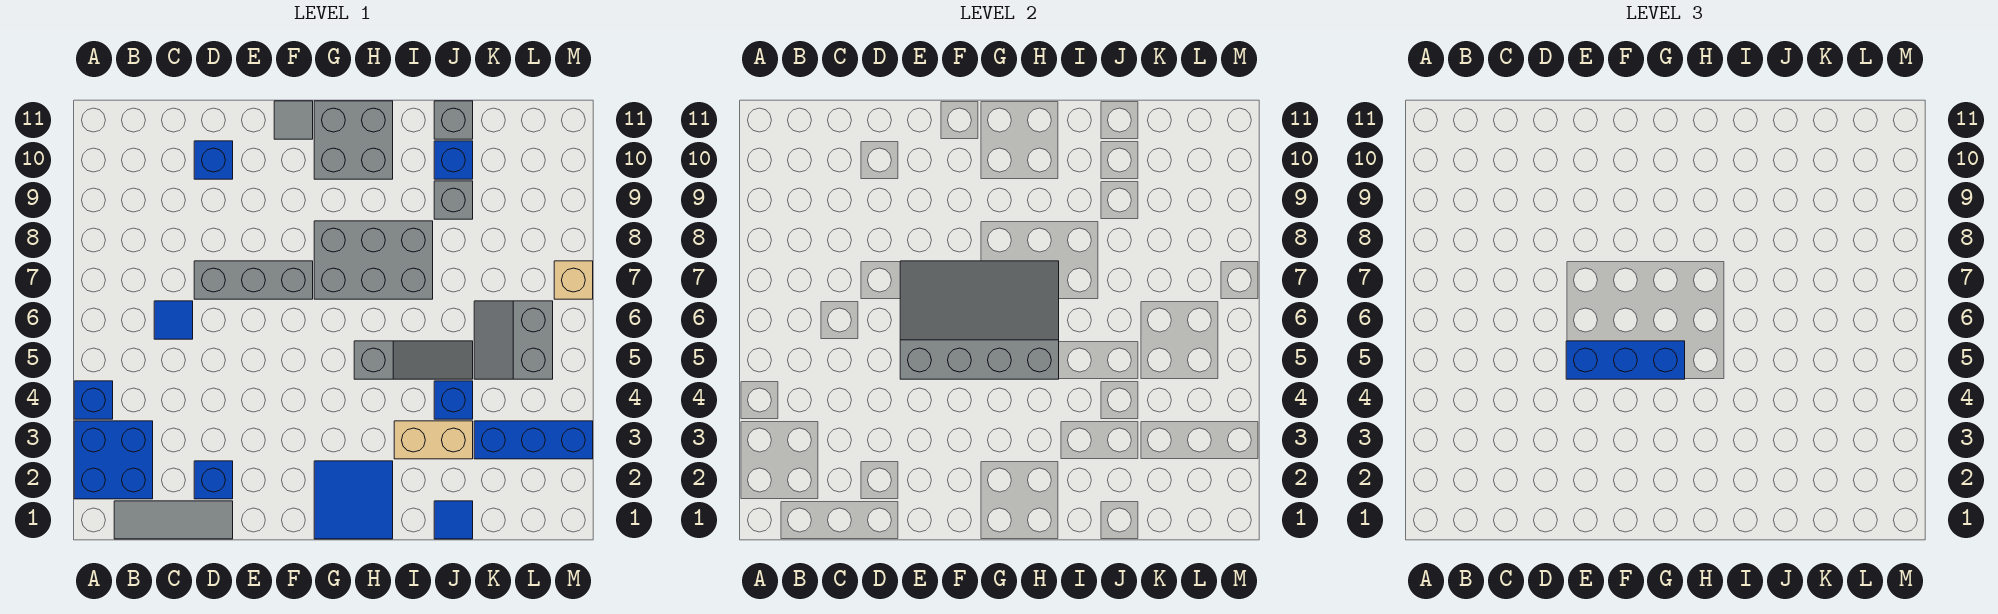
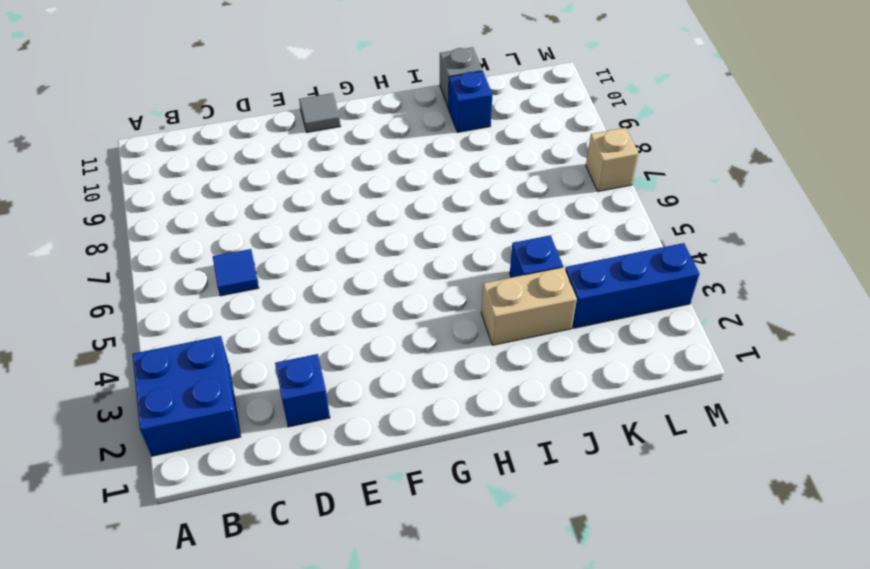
none -> blue brick A4 level 1
none -> grey tile B1:D1 level 1
none -> grey brick D7:F7 level 1

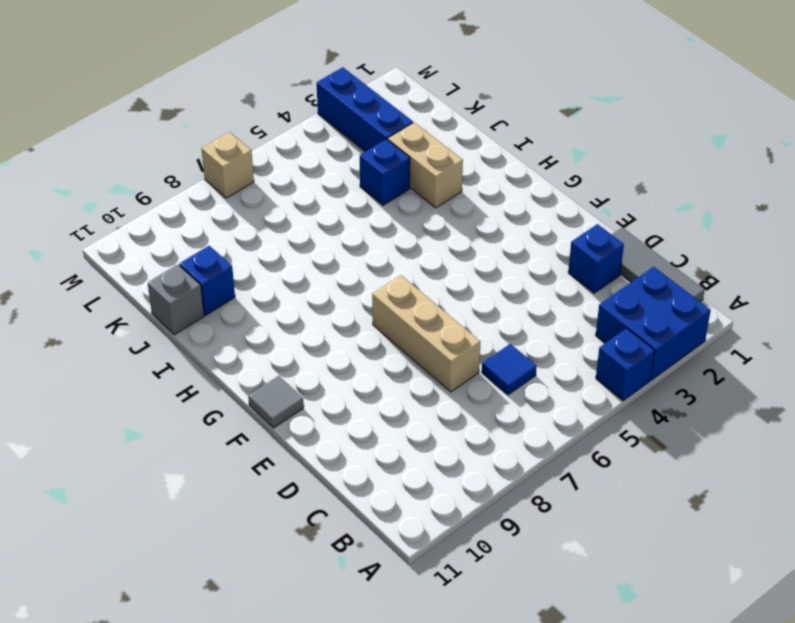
tan brick D7:F7 level 1 -> grey brick D7:F7 level 1
none -> blue brick D10 level 1
none -> blue tile G1:H2 level 1
none -> grey brick G7:I8 level 1

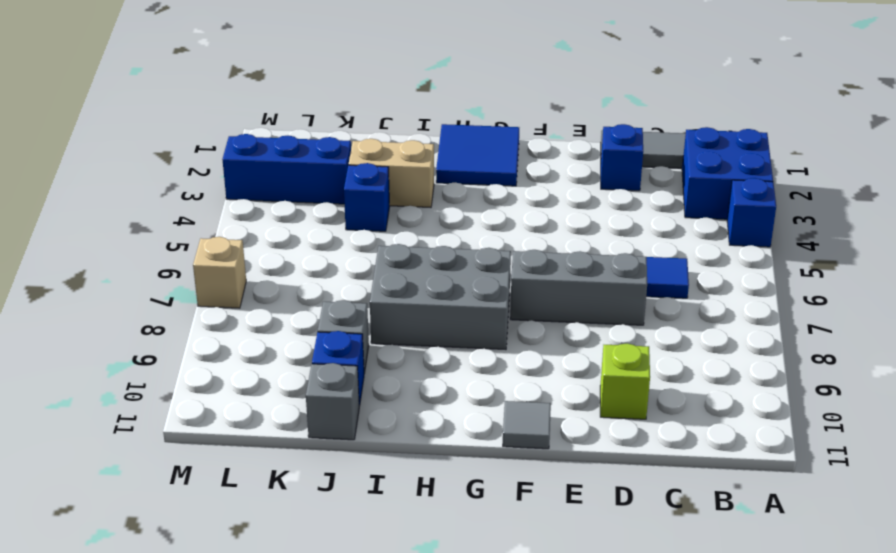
lime brick D10 level 1 -> blue brick D10 level 1
none -> grey brick G10:H11 level 1
none -> grey slope H5:J5 level 1 top H
none -> blue tile J1 level 1

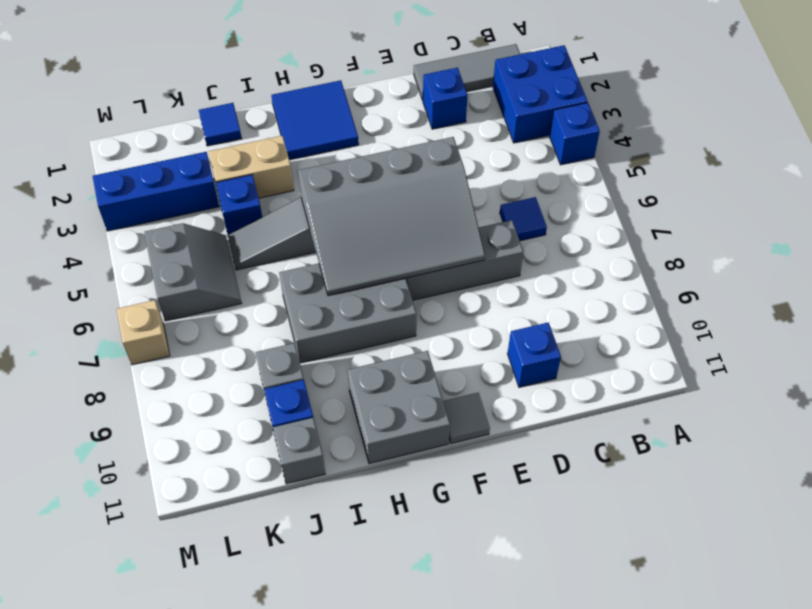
none -> blue brick E5:G5 level 3

